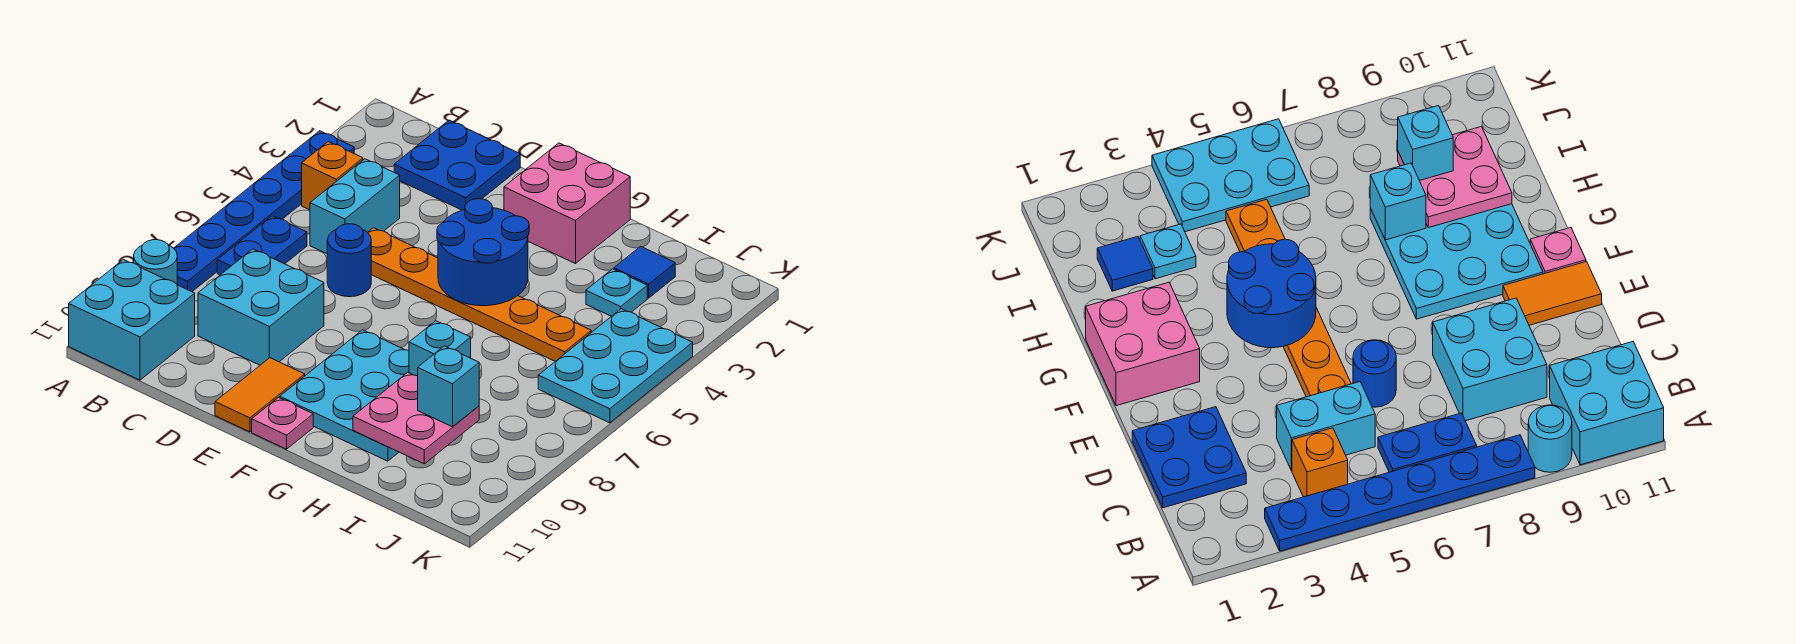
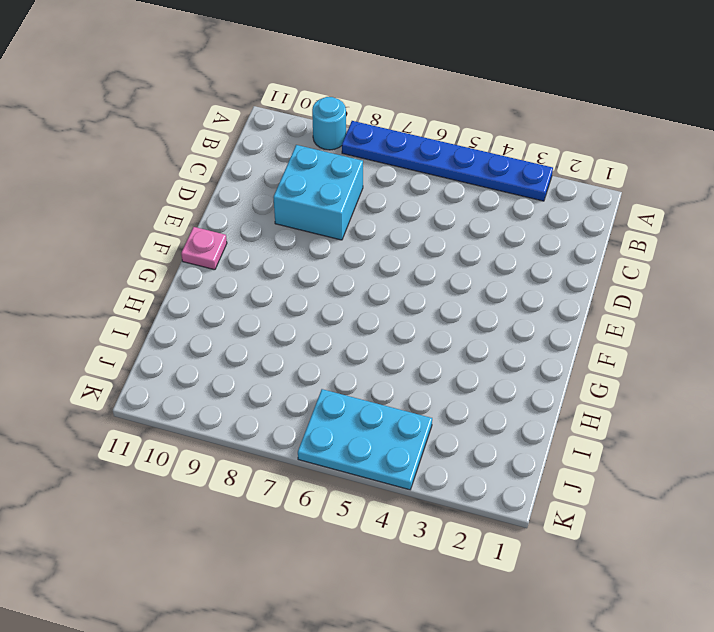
none -> cyan brick A10:B11 level 1
none -> orange brick B4 level 1
none -> blue plate B6:B7 level 1

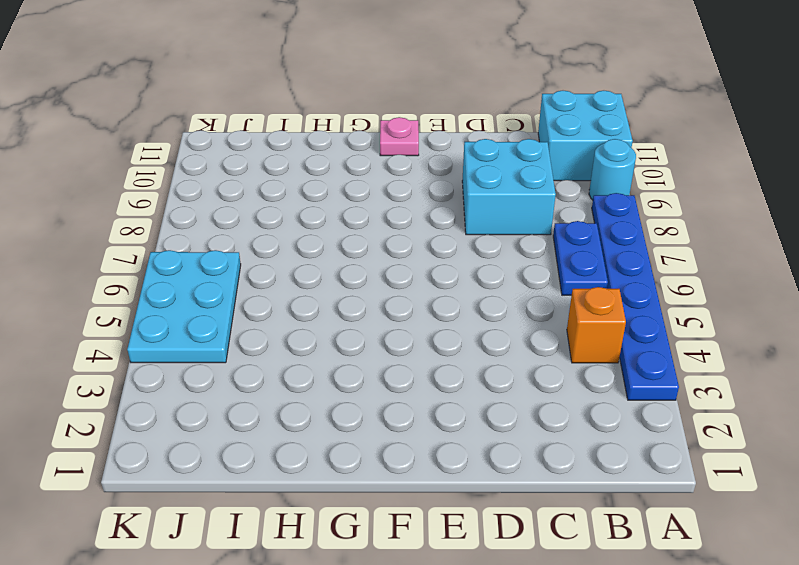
none -> blue plate C1:D2 level 1
none -> cyan brick C4:C5 level 1
none -> orange plate D5:I5 level 1

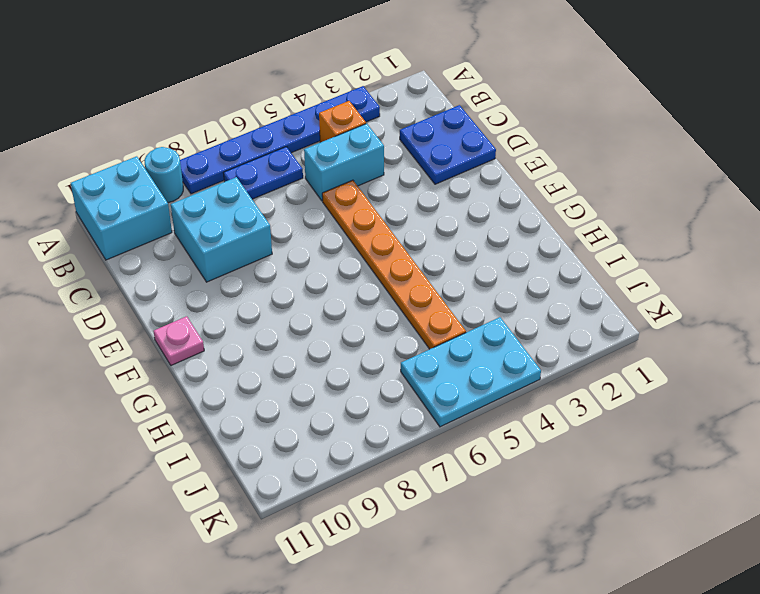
none -> blue round brick D6 level 1
none -> orange tile E10:E11 level 1
none -> pink brick F1:G2 level 1

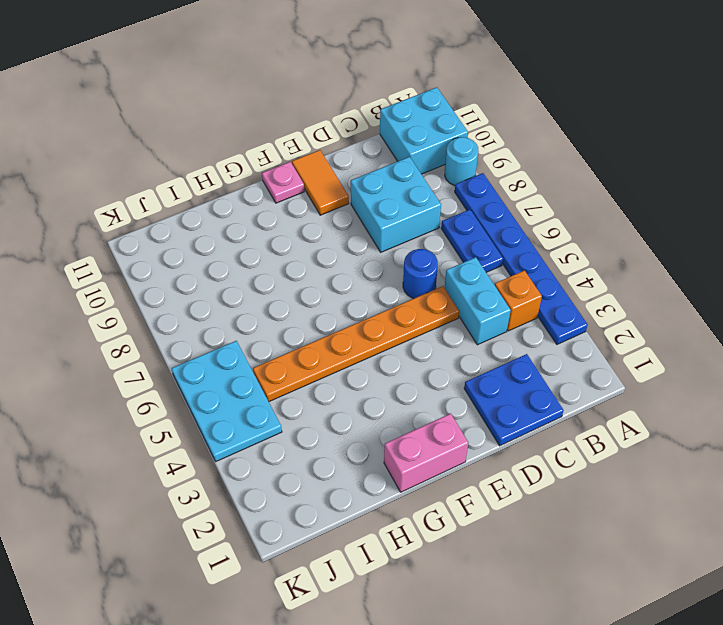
pink brick F1:G1 level 1 -> pink brick F1:G2 level 1
none -> cyan plate F8:H10 level 1
none -> blue tile I2 level 1
none -> cyan plate I3 level 1

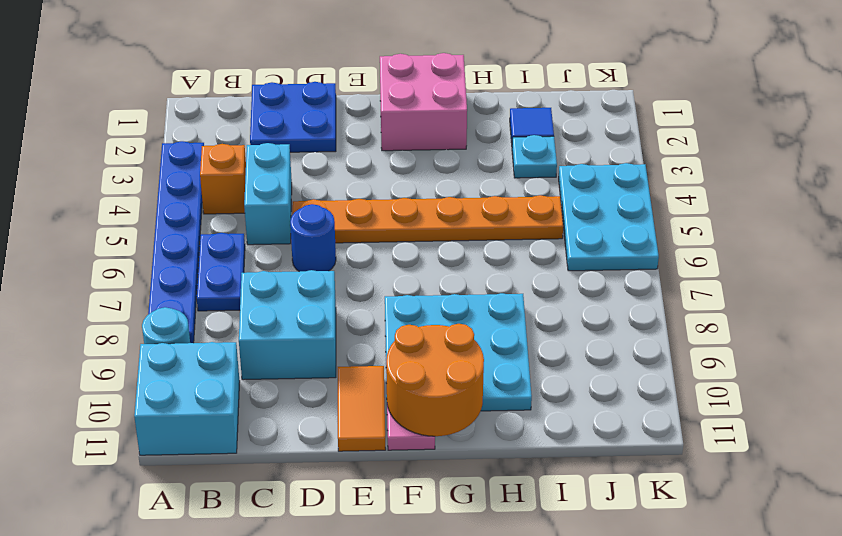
orange round brick F10:G11 level 2 -> none
none -> blue round brick F4:G5 level 2
none -> cyan brick H8 level 2
none -> pink plate H9:I10 level 2

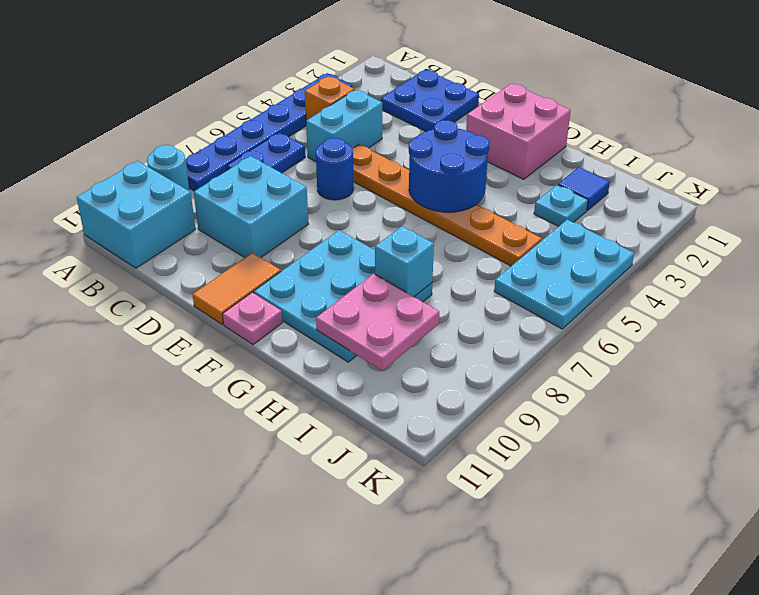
none -> cyan brick I9 level 3

